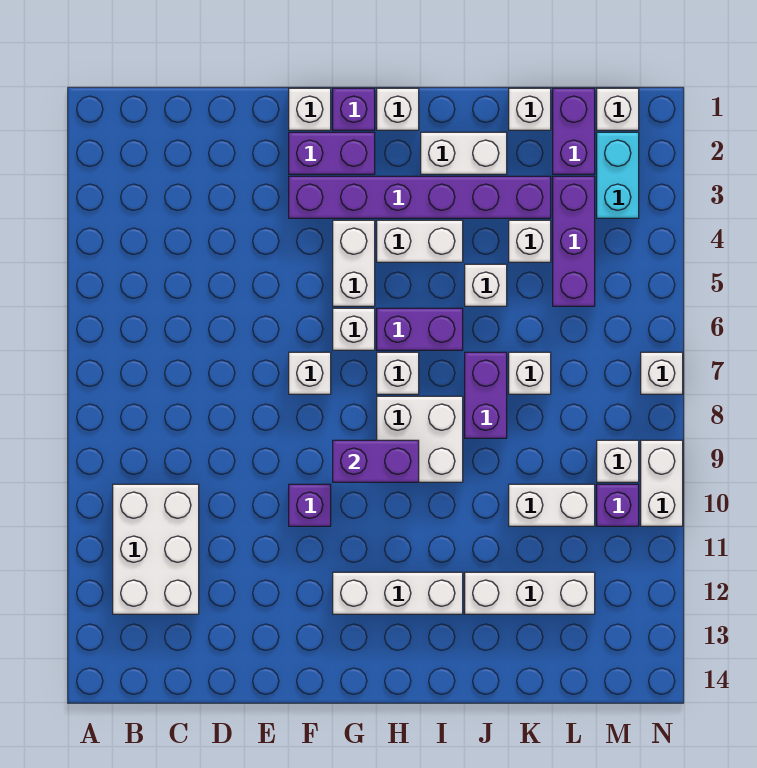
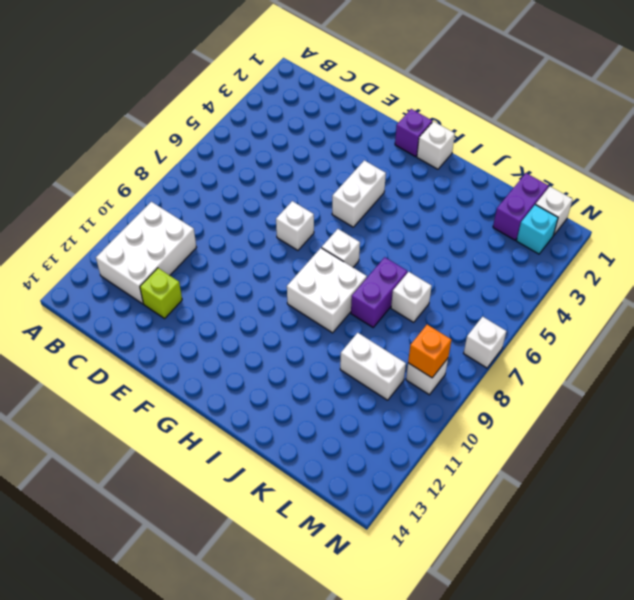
lime brick D12 level 1 -> none
cyan brick M2 level 1 -> cyan brick M2:M3 level 1
orange brick M9 level 2 -> none
none -> white brick F1 level 1
none -> purple brick F2:G2 level 1
none -> purple brick F3:K3 level 1
none -> purple brick F10 level 1

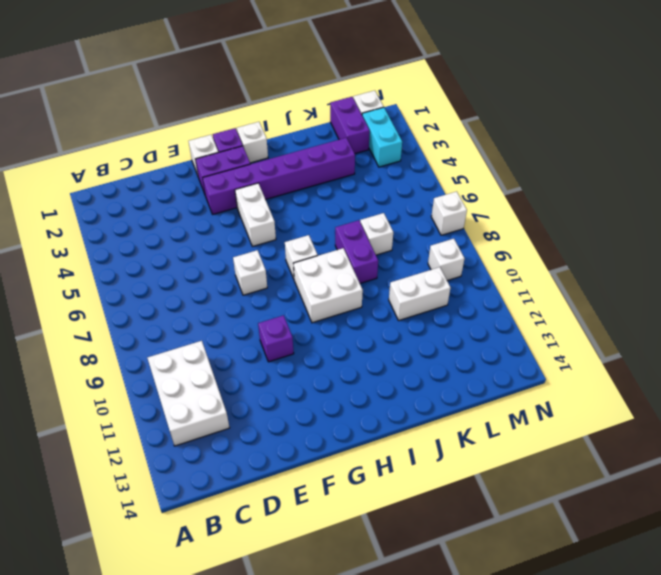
none -> white brick G6 level 1
none -> white brick G12:I12 level 1
none -> white brick H4:I4 level 1
none -> purple brick H6:I6 level 1

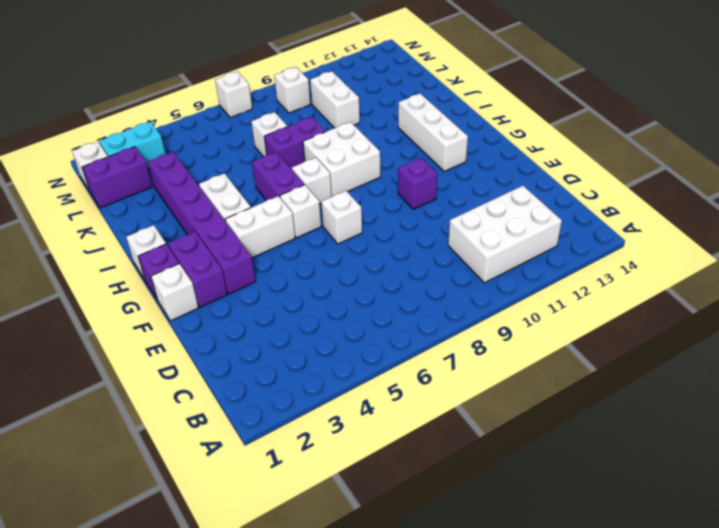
none -> white brick I2:J2 level 1
none -> white brick J5 level 1
none -> white brick J12:L12 level 1
none -> white brick K1 level 1

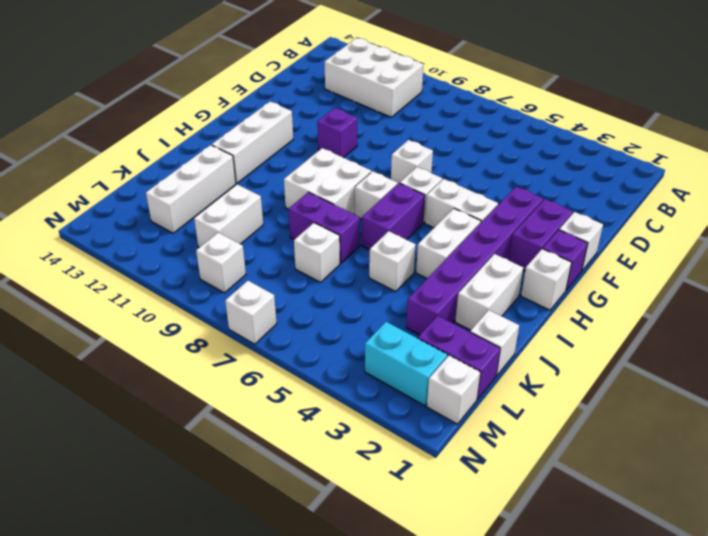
none -> white brick K4 level 1
none -> purple brick L3:L5 level 1
none -> purple brick M10 level 1
none -> white brick N9:N10 level 1

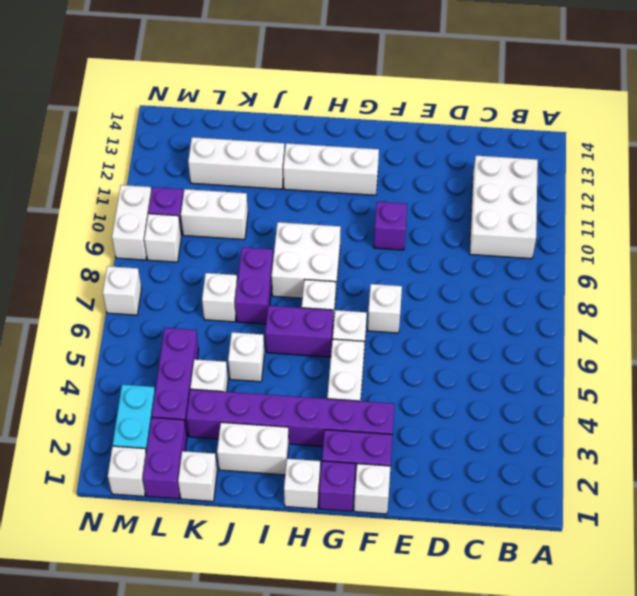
none -> white brick H4:I4 level 1
none -> purple brick G9:H9 level 2

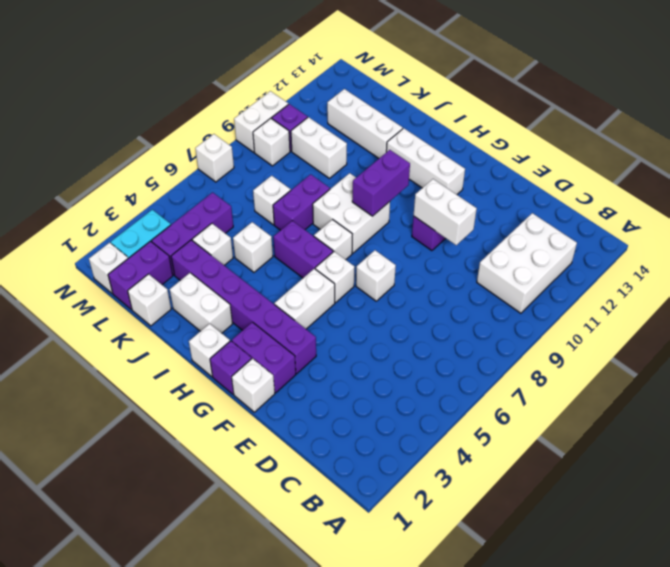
white brick E10:F10 level 2 -> white brick H4:I4 level 1
purple brick H9:H10 level 2 -> purple brick G9:H9 level 2

